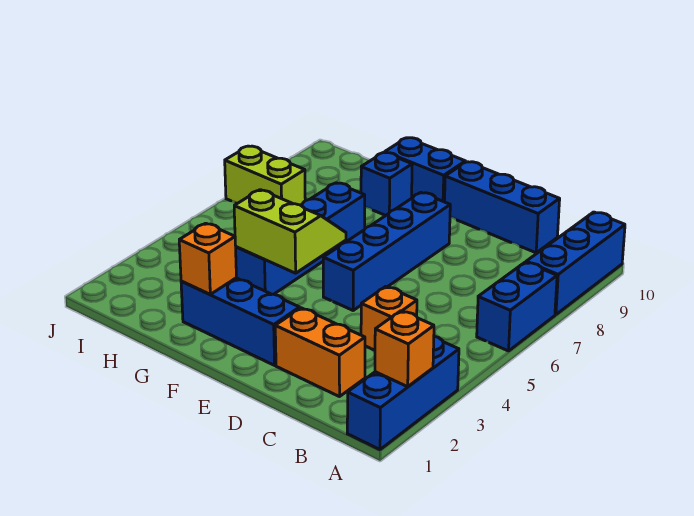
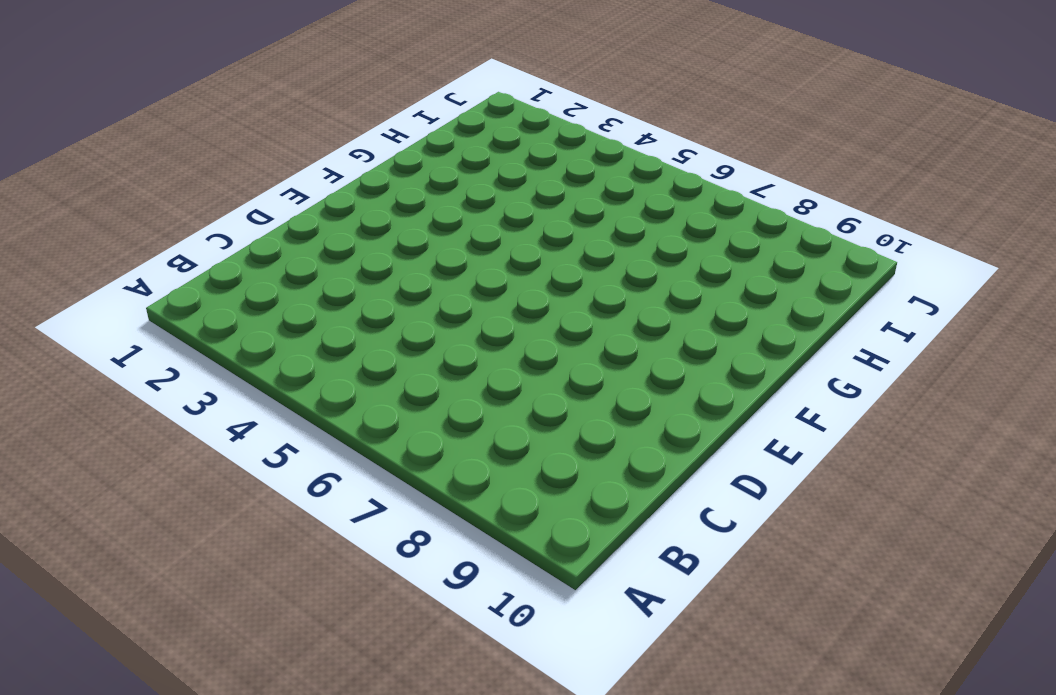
none -> blue brick A1:A3 level 1
none -> blue brick A6:A7 level 1
none -> blue brick A8:A10 level 1

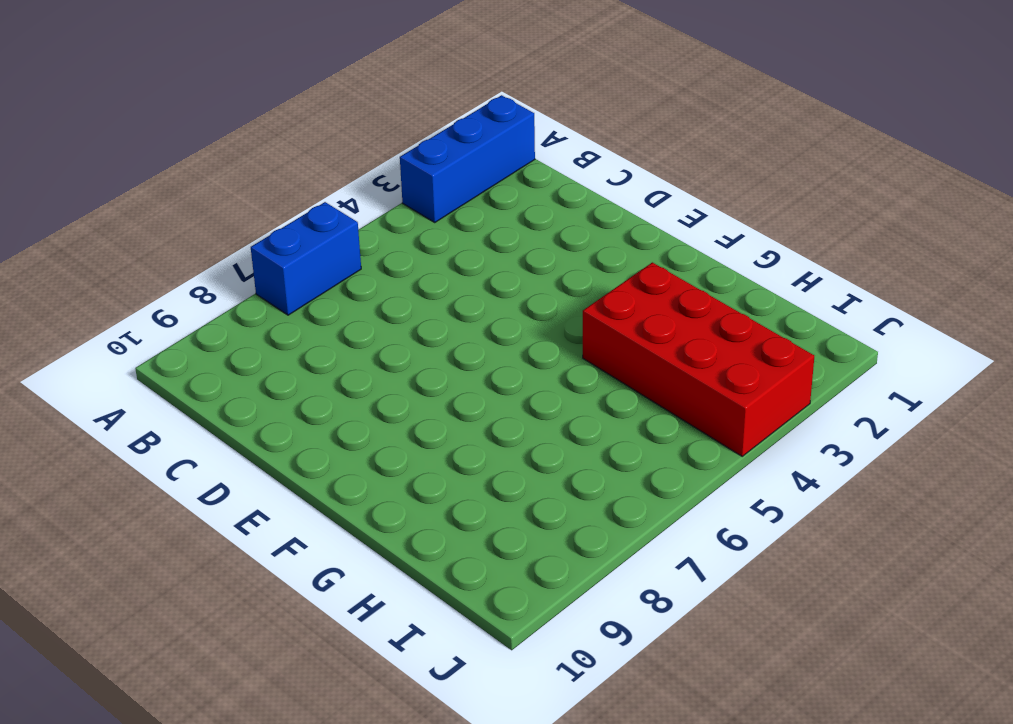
red brick G3:J4 level 1 -> blue brick G4:G7 level 1
none -> blue brick A8:A10 level 1
none -> orange brick C2:D2 level 1
none -> orange brick C4 level 1

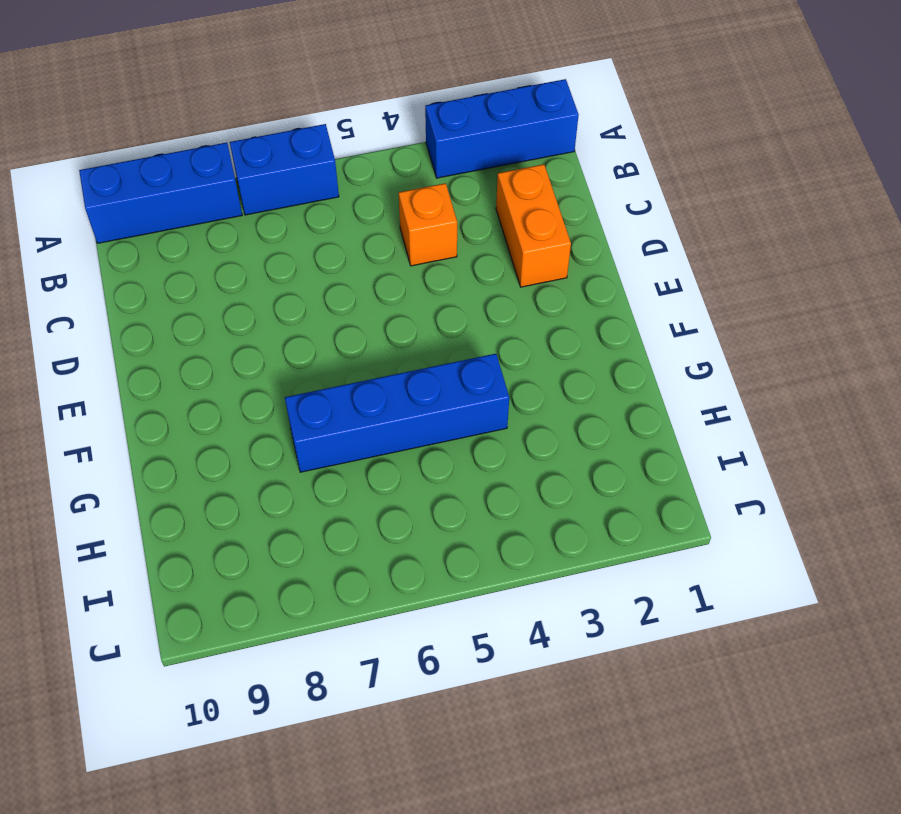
none -> blue brick C10:E10 level 1
none -> blue brick E2:G2 level 1
none -> blue brick E5:E8 level 1

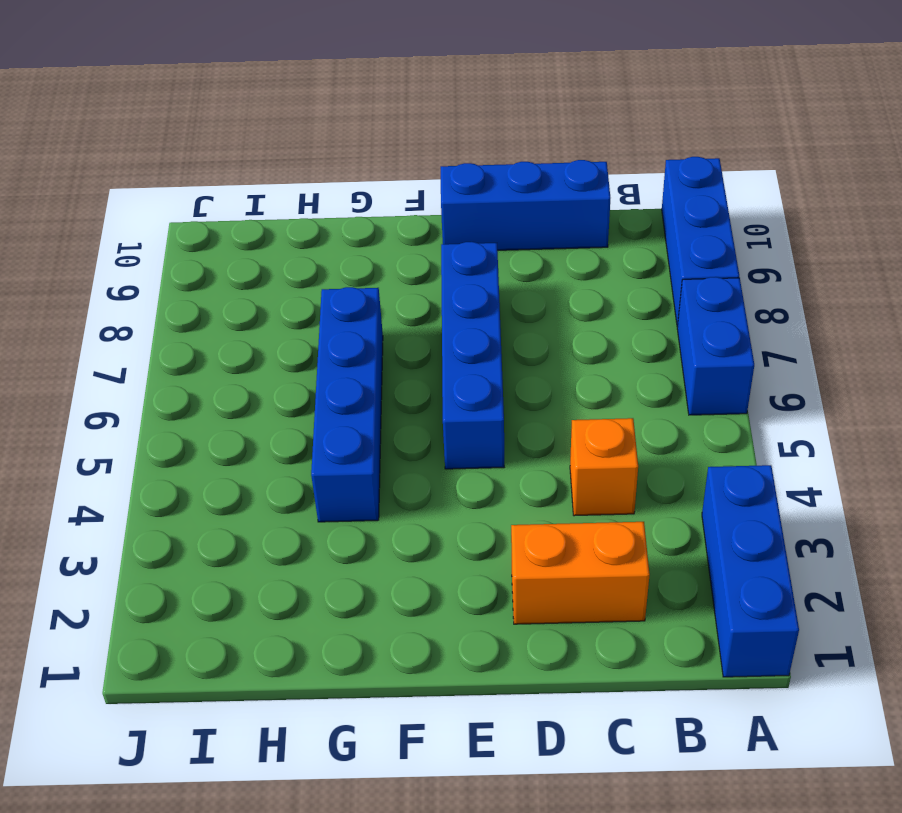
none -> blue brick E2:G2 level 1
none -> blue brick F10:G10 level 1
none -> blue brick G9 level 1

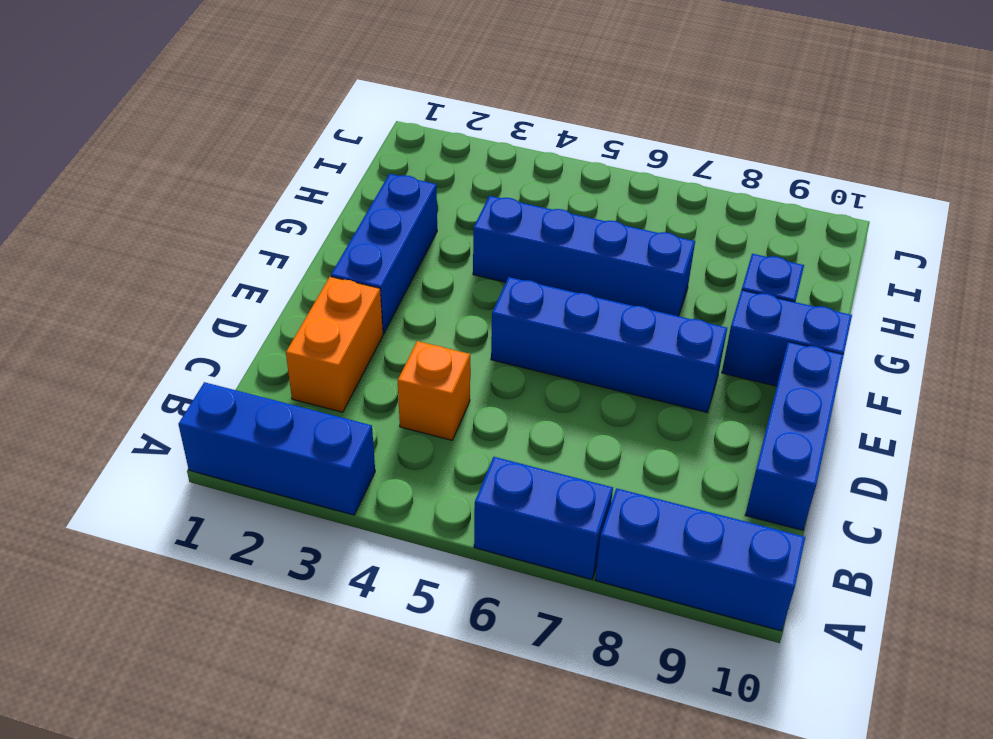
blue brick F9:F10 level 1 -> blue brick F10:G10 level 1
none -> lime brick I7:J7 level 1
none -> orange brick A2 level 2
none -> lime slope F4:G5 level 2 top 4

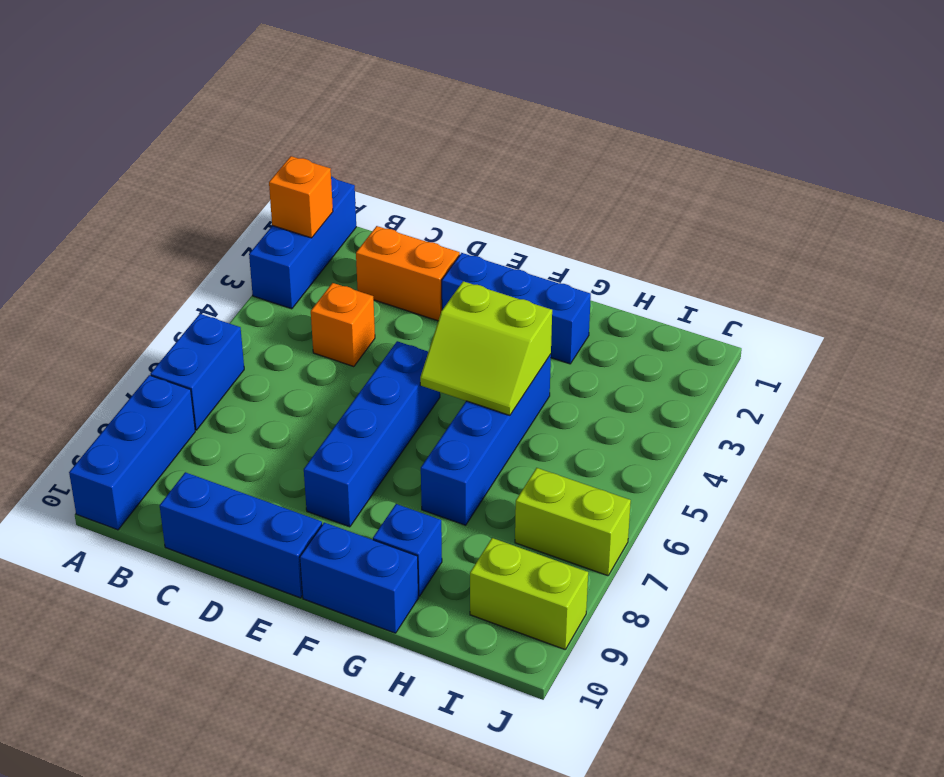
lime brick I9:J9 level 1 -> none
none -> orange brick G2 level 2

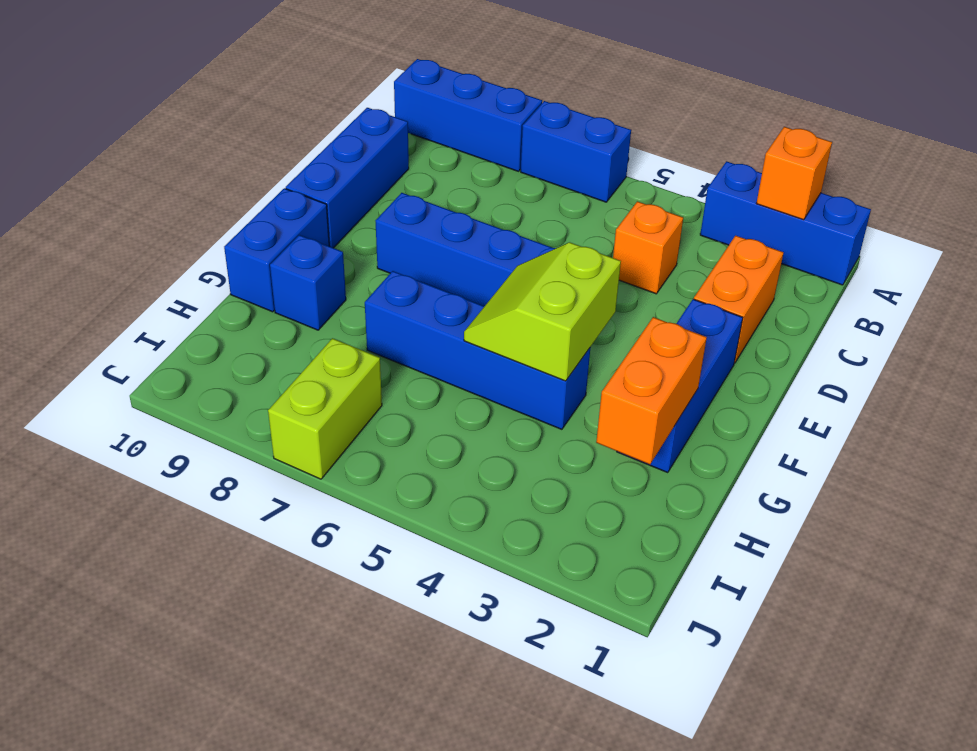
orange brick G2:H2 level 2 -> orange brick G2 level 2

